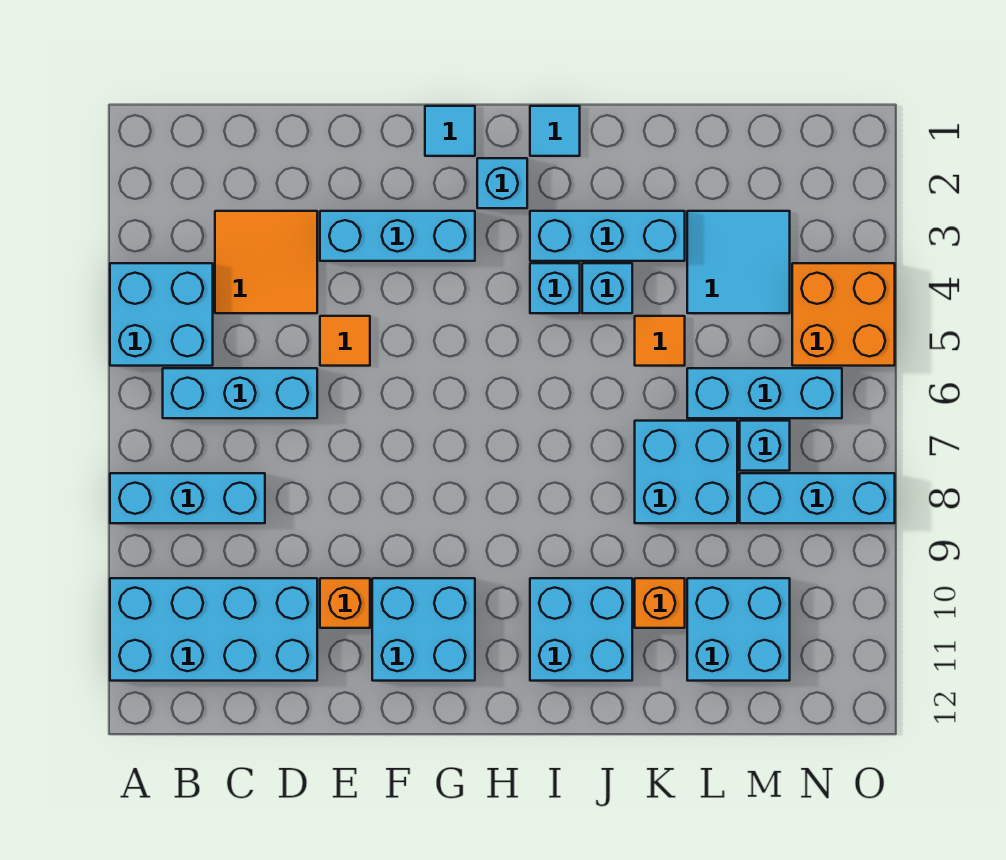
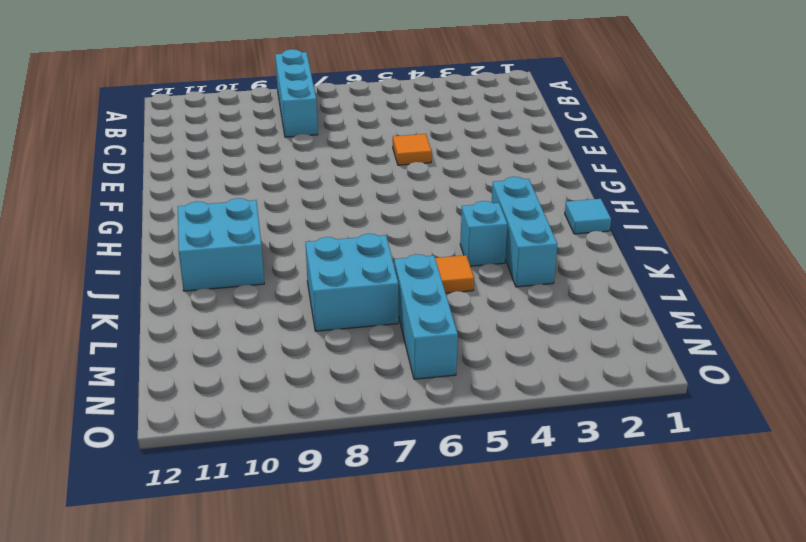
none -> cyan brick A4:B5 level 1
none -> cyan brick A10:D11 level 1
none -> cyan brick B6:D6 level 1

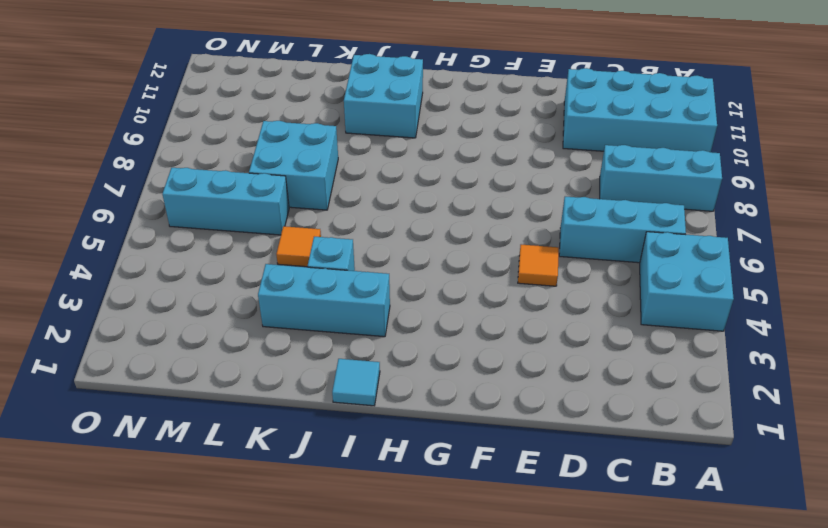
none -> orange tile C3:D4 level 1
none -> cyan brick E3:G3 level 1
none -> orange brick E10 level 1

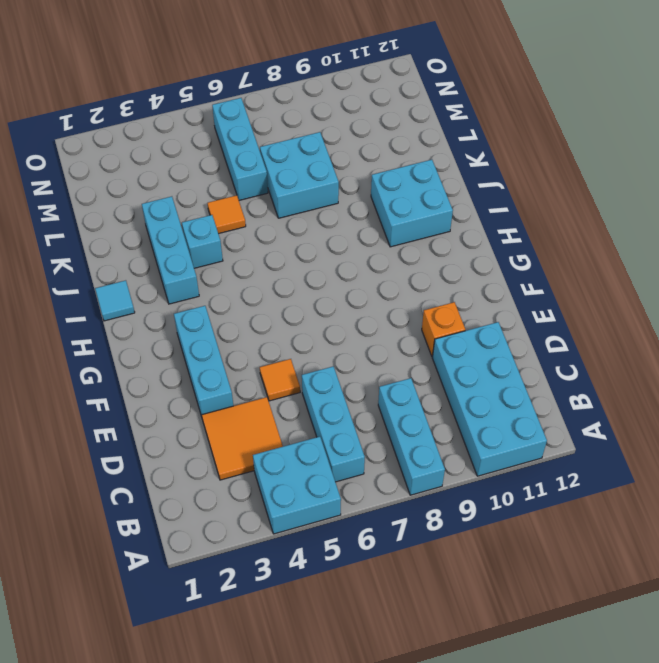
none -> cyan brick F10:G11 level 1
none -> cyan tile G1 level 1
none -> cyan brick H2 level 1

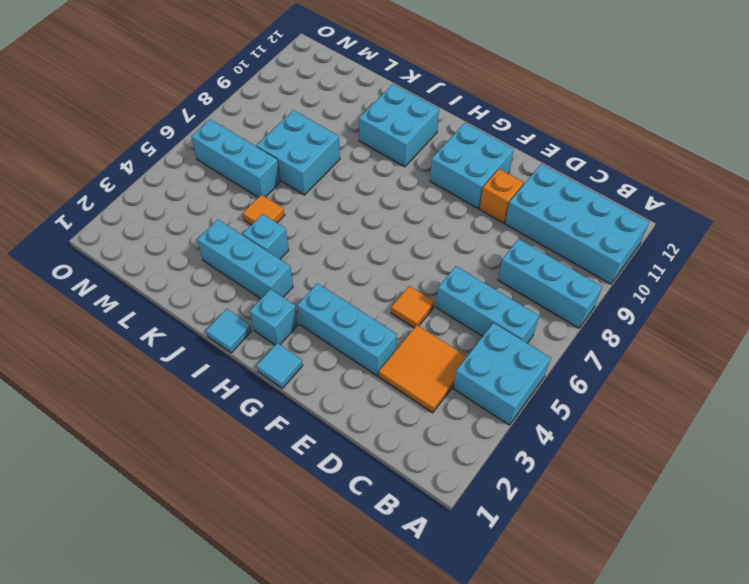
none -> cyan brick I4 level 1
none -> orange brick K10 level 1
none -> cyan tile L3:M4 level 1

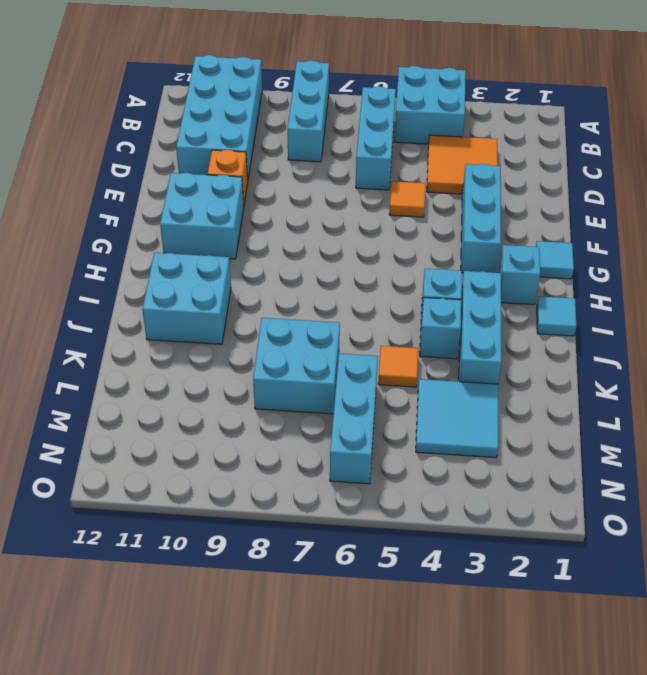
none -> orange brick K10 level 1
none -> cyan brick L10:M11 level 1
none -> cyan brick M7 level 1

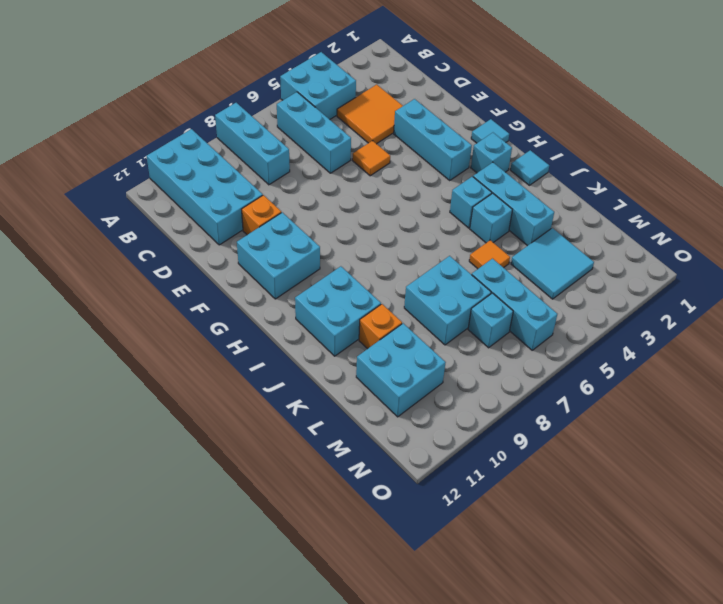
none -> cyan brick M8:O8 level 1
none -> orange brick N4:O5 level 1

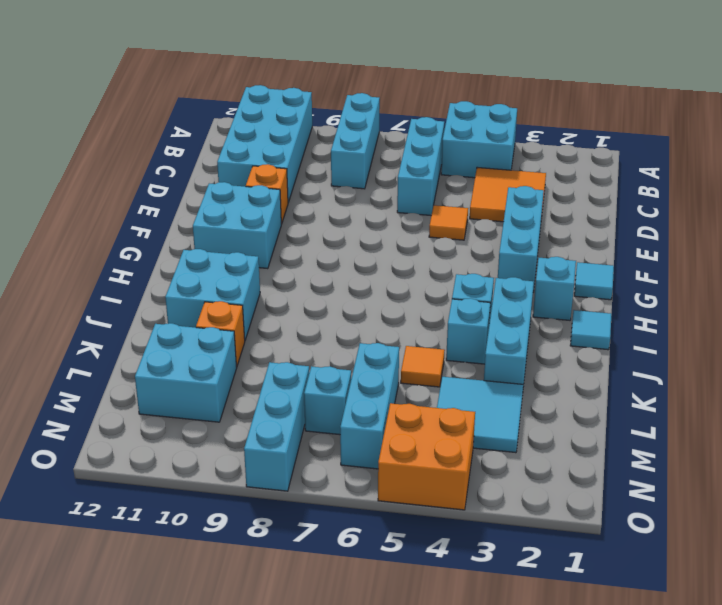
none -> cyan brick K7:L8 level 1

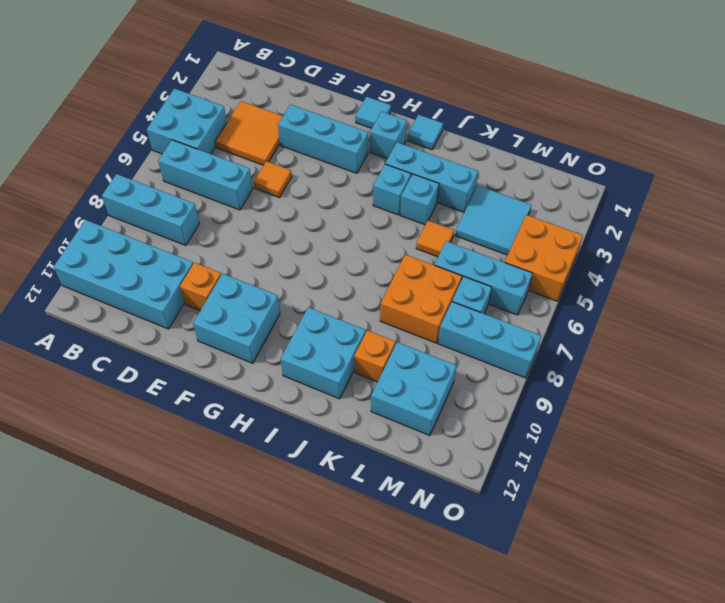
orange brick K7:L8 level 1 -> cyan brick K7:L8 level 1

